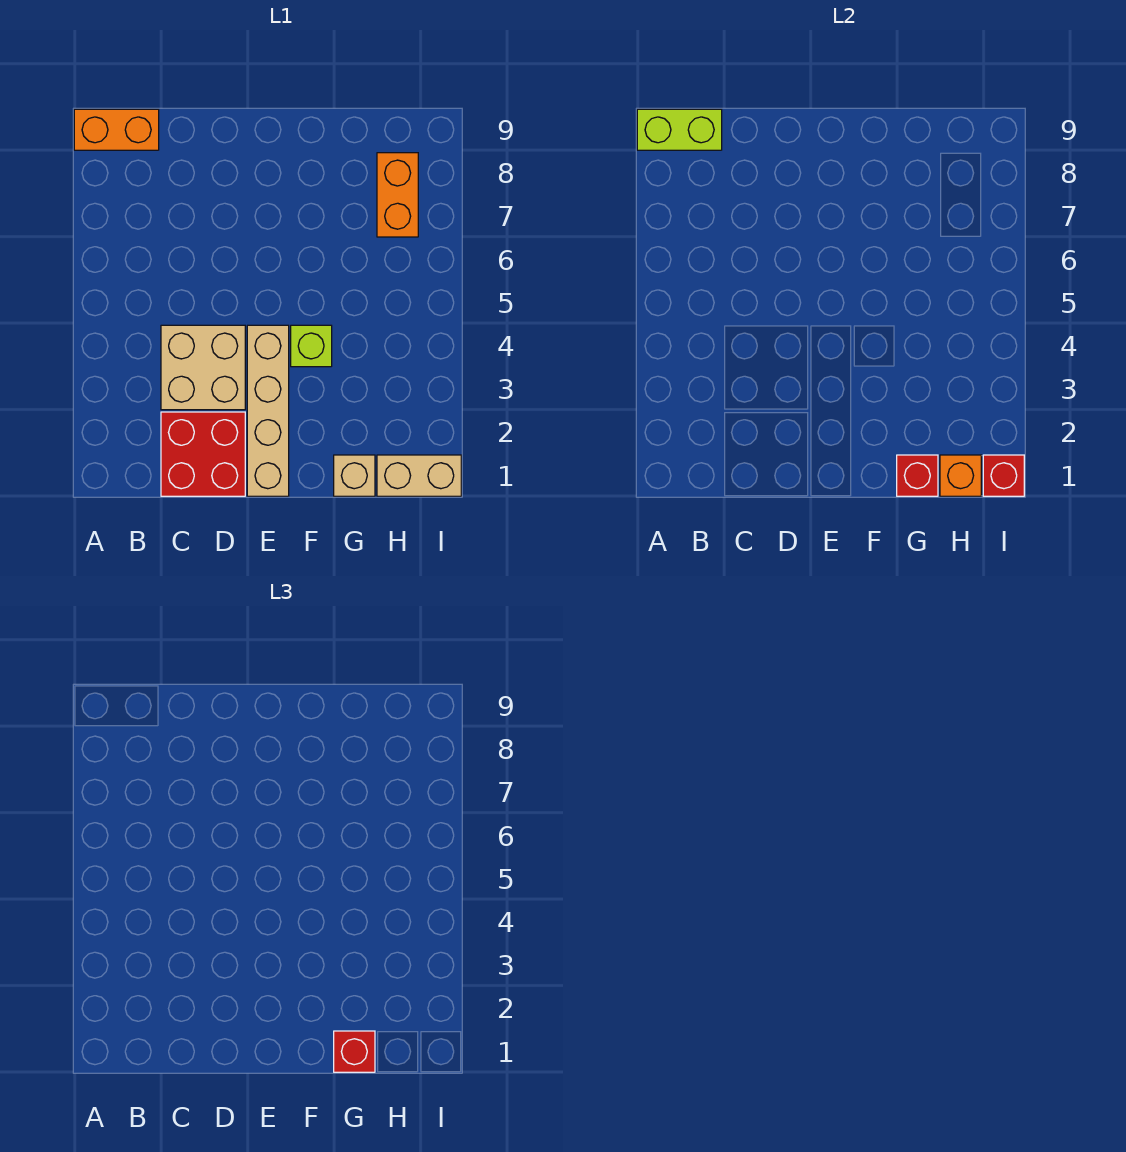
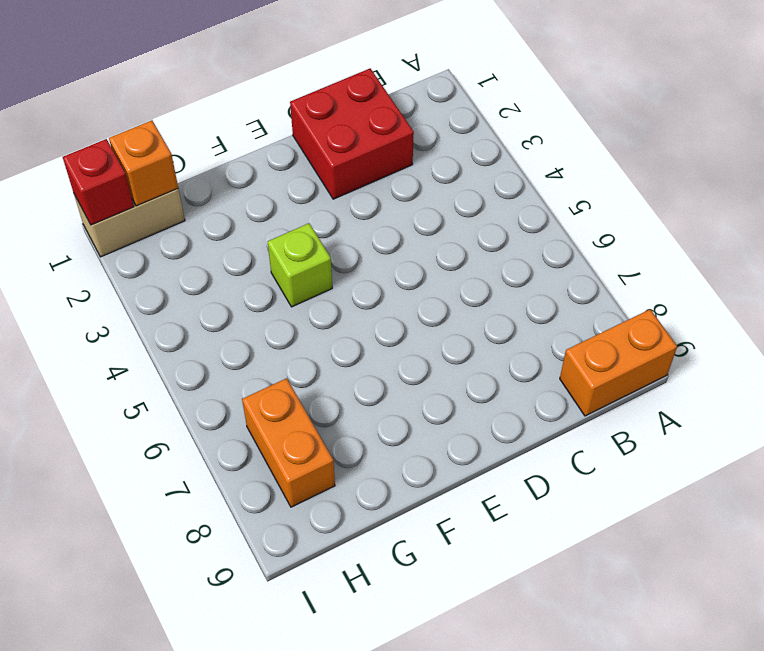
none -> tan brick C3:D4 level 1
none -> tan brick E1:E4 level 1
none -> tan brick G1 level 1

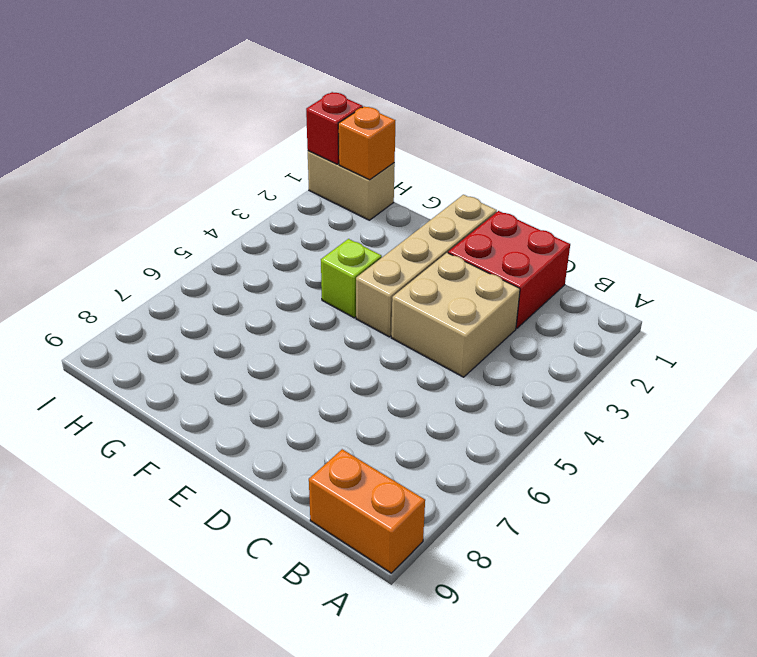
none -> tan brick G1 level 1
none -> orange brick H7:H8 level 1
none -> lime brick A9:B9 level 2

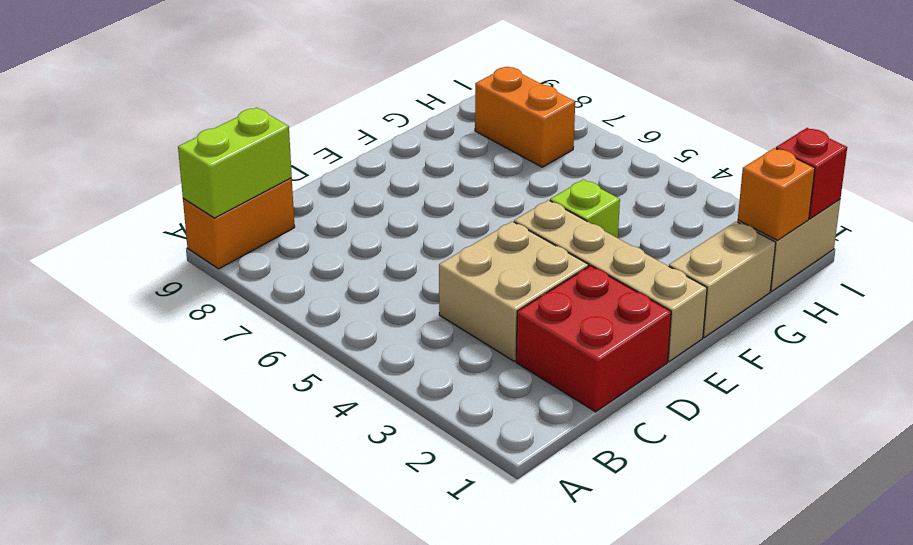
tan brick F1:G1 level 1 -> tan brick G1 level 1
none -> red brick G1 level 2
none -> red brick G1 level 3

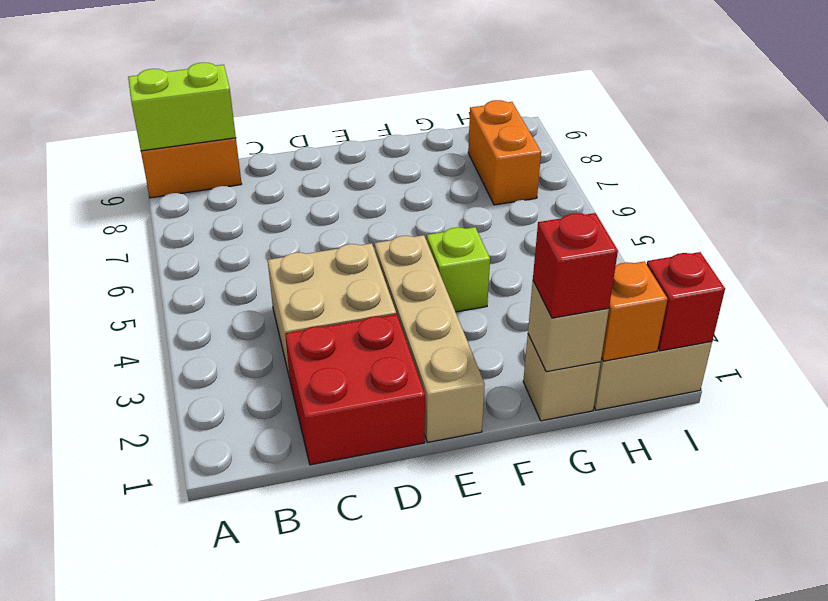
tan brick G1 level 2 -> red brick G1 level 2

